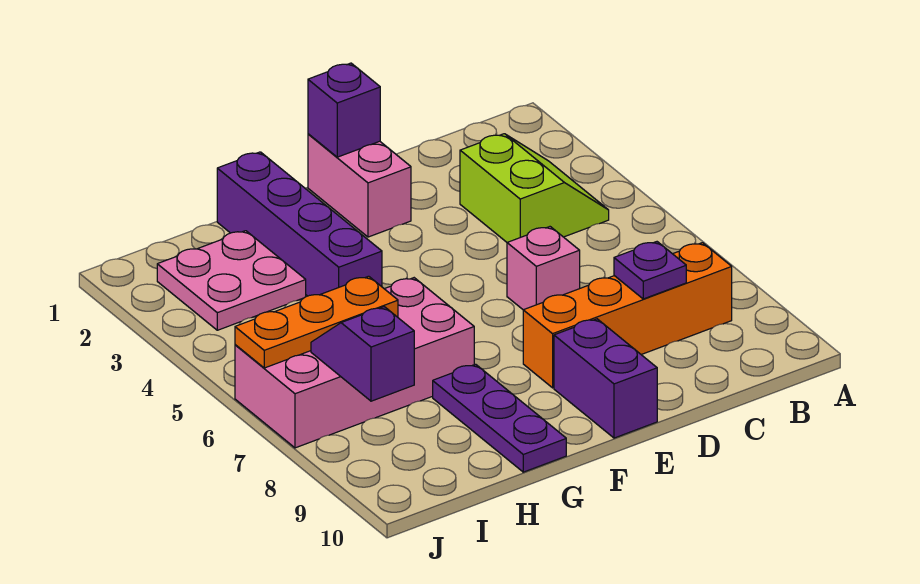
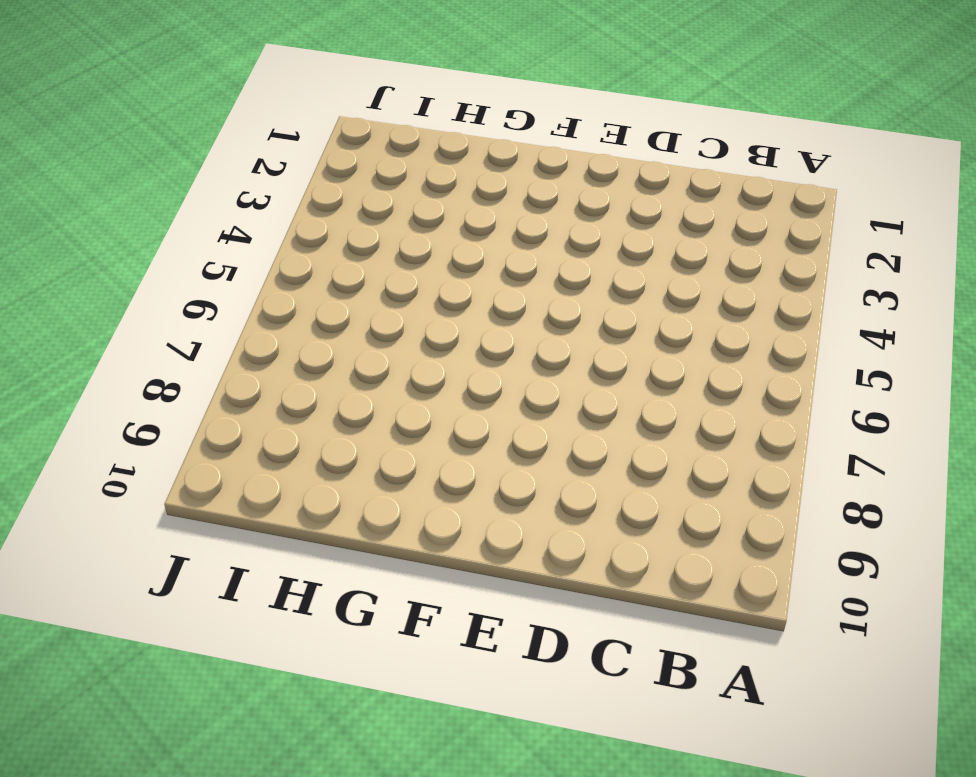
none -> lime slope B3:C4 level 1 top C
none -> orange brick B8:E8 level 1
none -> pink brick D6 level 1

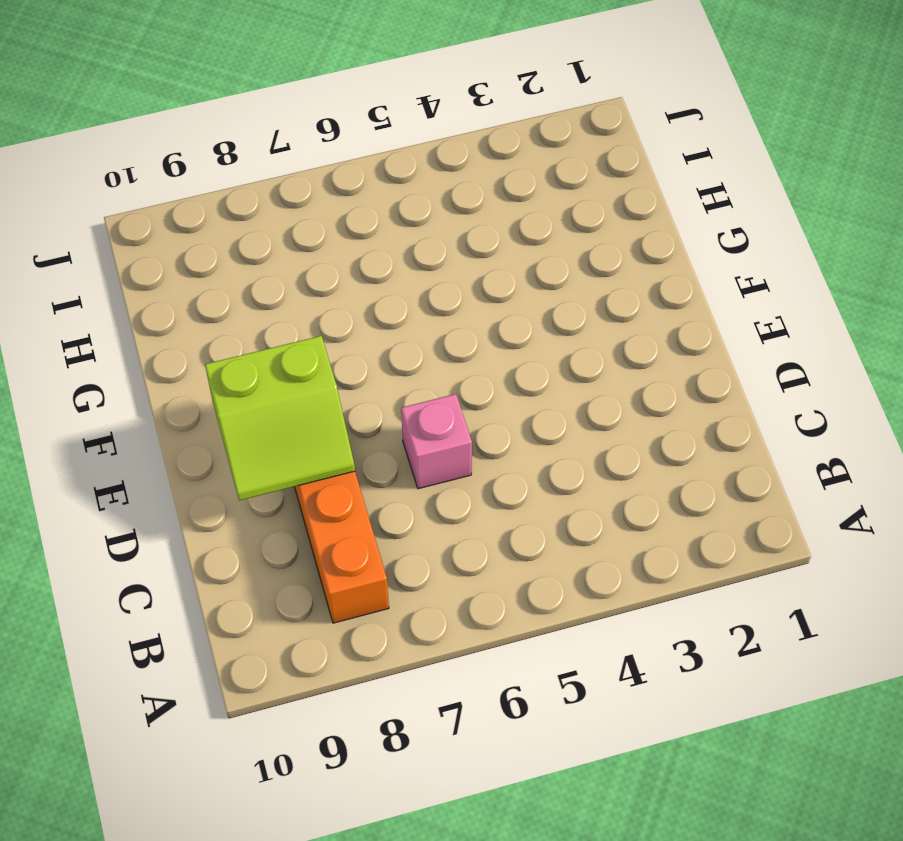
lime slope D8:E9 level 2 top E -> lime slope B3:C4 level 1 top C
none -> pink brick E1:E2 level 1
none -> purple brick E9:E10 level 1
none -> purple brick G1:G4 level 1

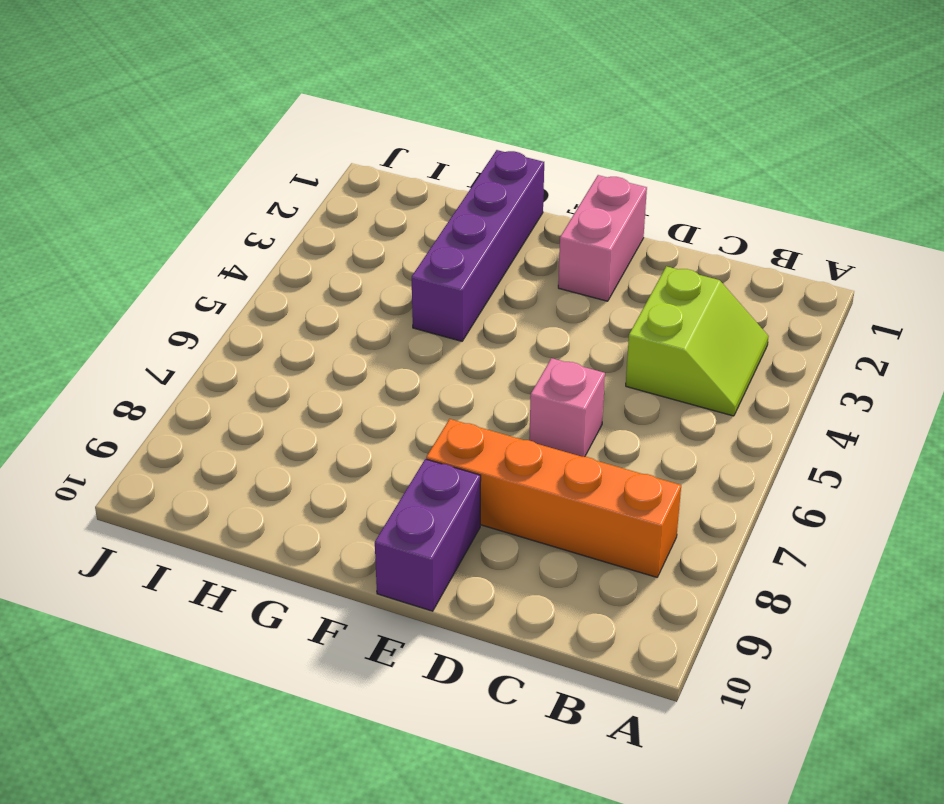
none -> pink brick G6:J7 level 1
none -> purple plate G8:G10 level 1
none -> pink plate H2:I3 level 1

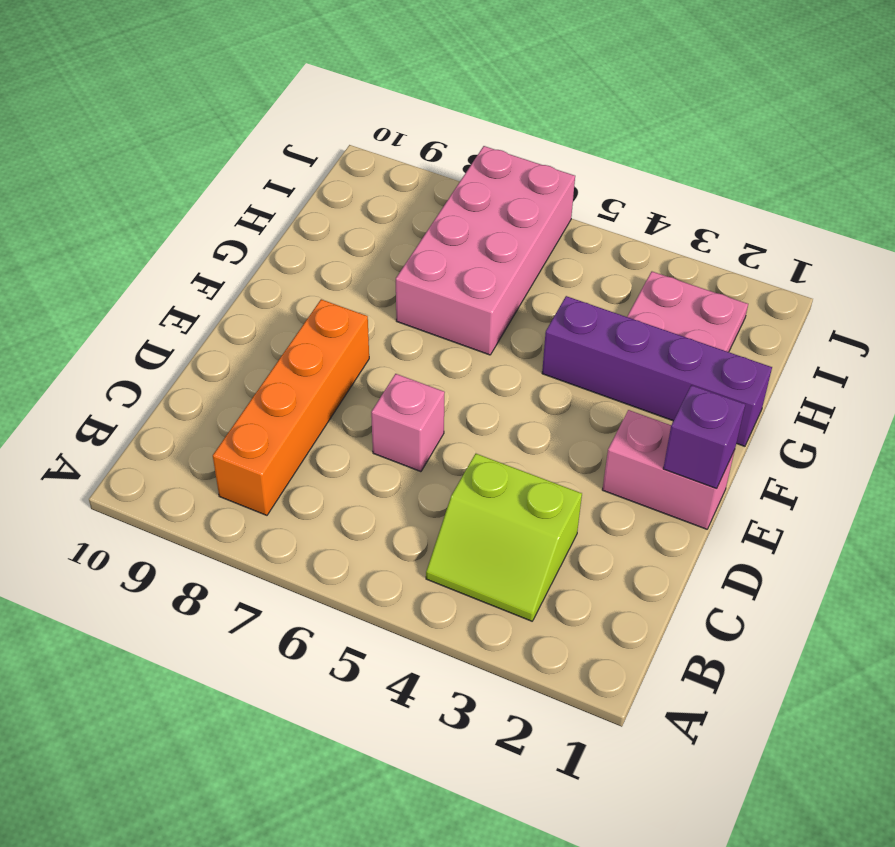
none -> purple brick E9:E10 level 1
none -> purple plate G8:G10 level 1
none -> purple plate C8 level 2

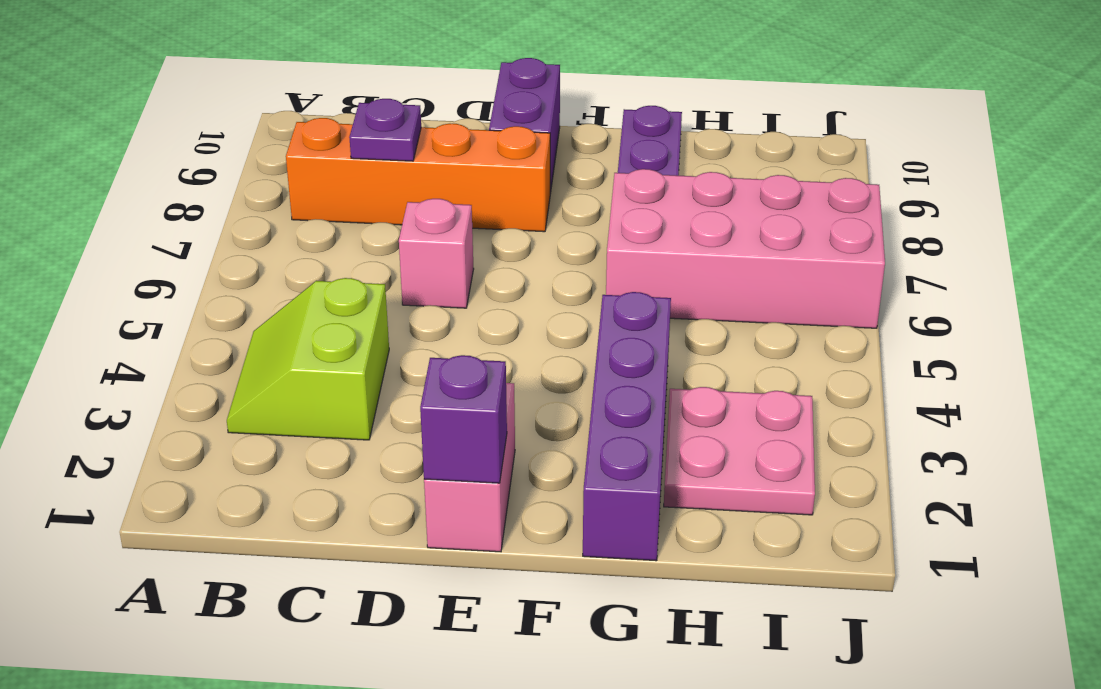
none -> orange plate H6:J6 level 2
none -> purple slope I7:I8 level 2 top 8

